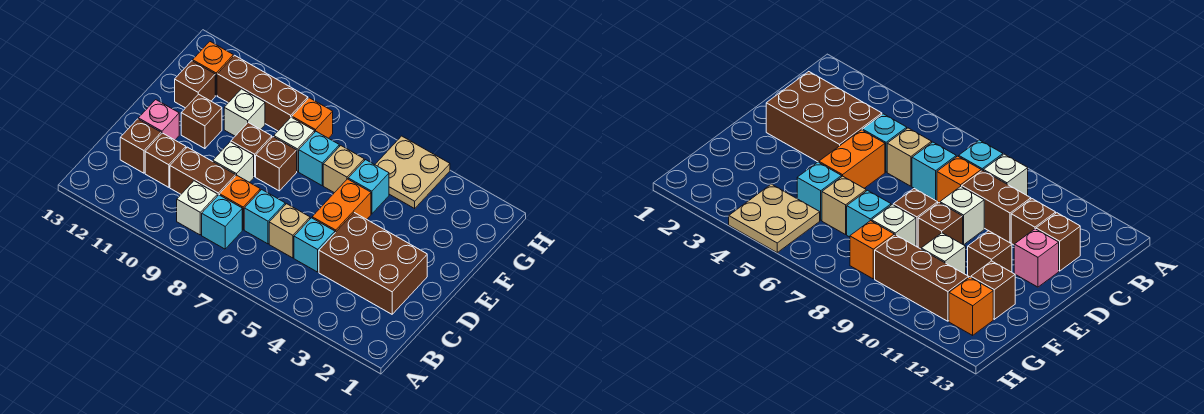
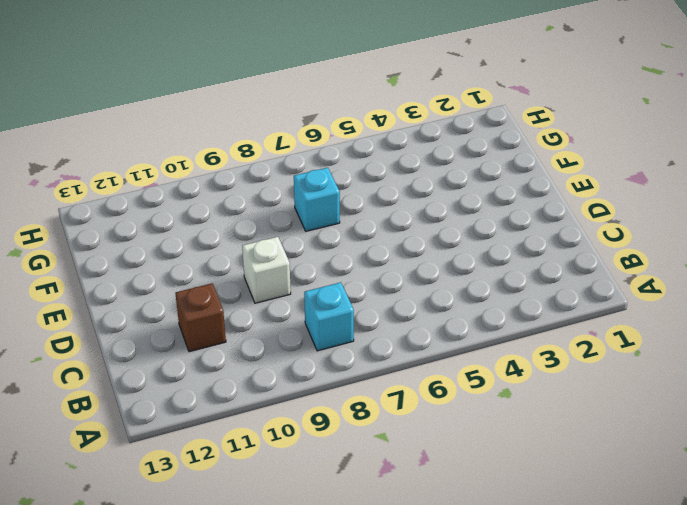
none -> white brick B9 level 1
none -> brown brick C2:D4 level 1
none -> cyan brick C5 level 1

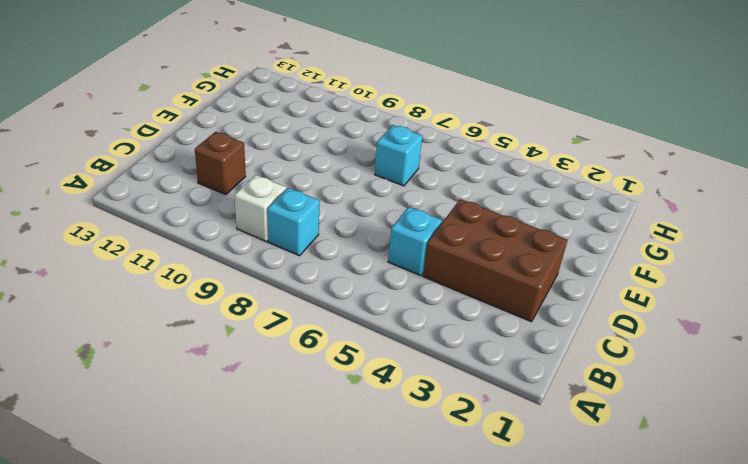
none -> tan brick C6 level 1
none -> cyan brick C7 level 1
none -> orange brick C8 level 1

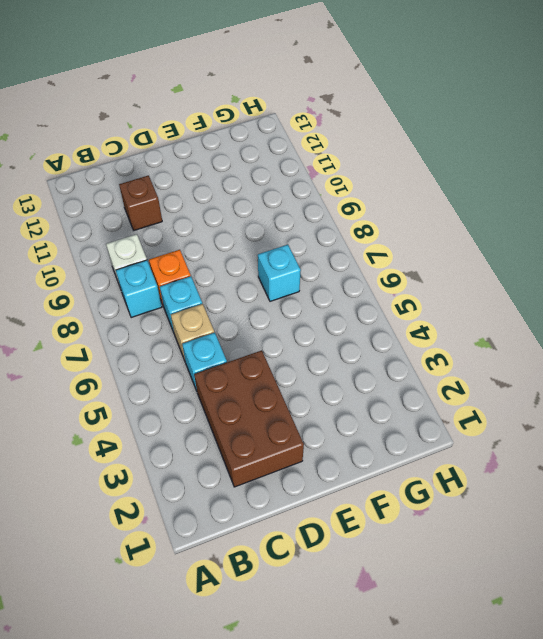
none -> brown brick C9:C10 level 1
none -> brown brick C12 level 1
none -> orange brick D5:E5 level 1

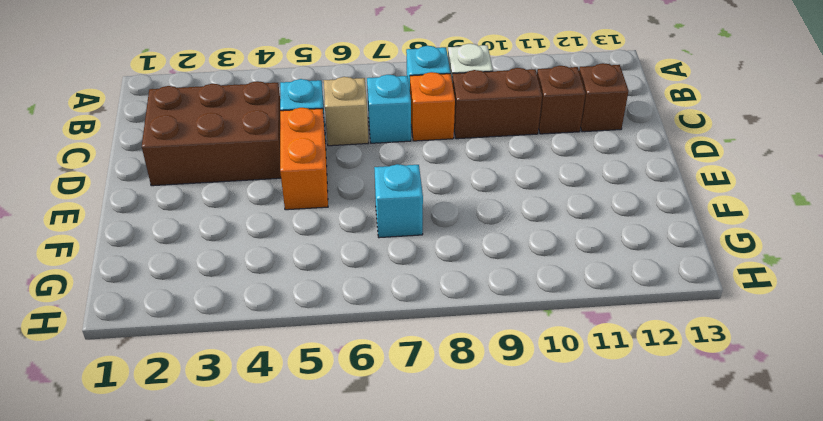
none -> white brick D9 level 1
none -> pink brick D12 level 1
none -> brown brick E8 level 1

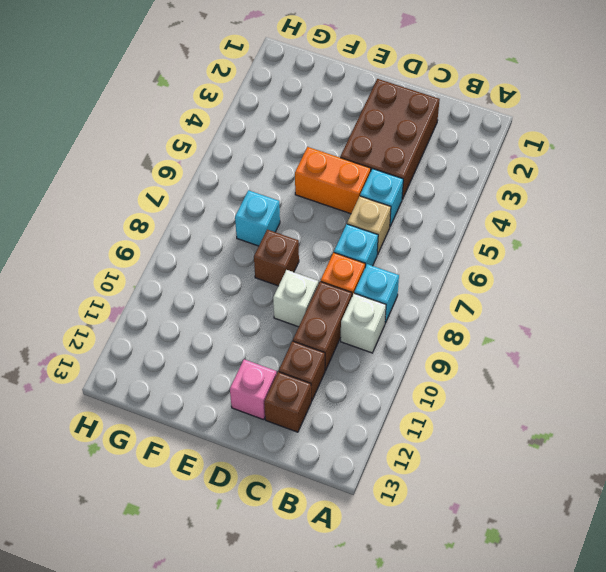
none -> brown brick E9 level 1
none -> brown brick E11 level 1
none -> cyan brick F5 level 1

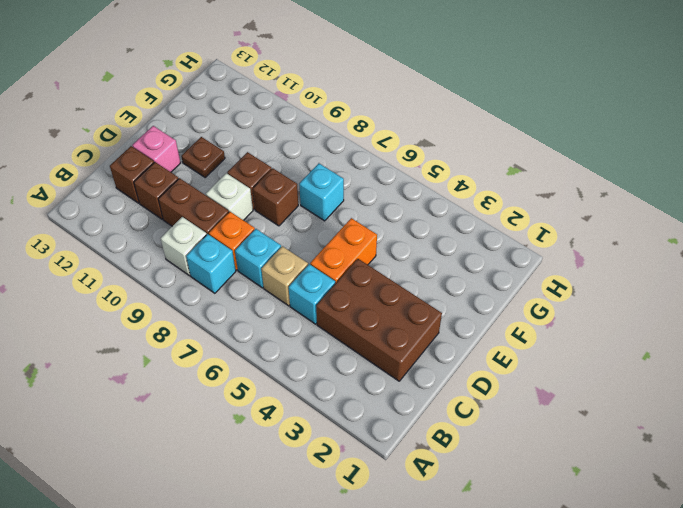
brown plate E11 level 1 -> brown brick E11 level 1
none -> cyan brick F5 level 1
none -> tan brick F6 level 1
none -> white brick F8 level 1

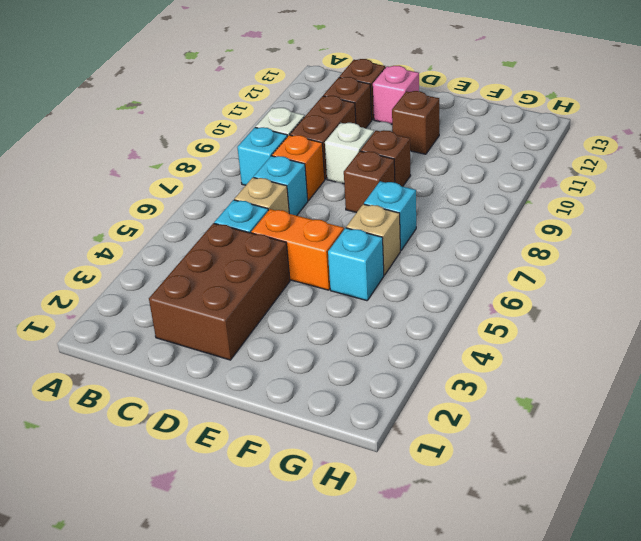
none -> white brick F8 level 1
none -> white brick F10 level 1
none -> brown brick F12 level 1

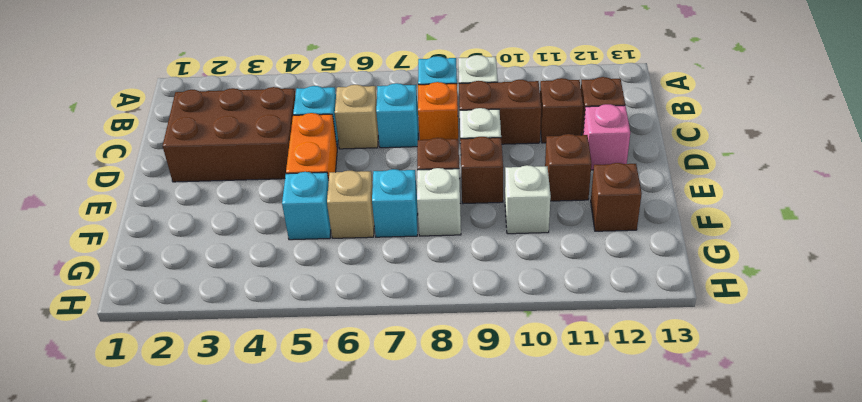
none -> tan plate G4:H5 level 1
none -> orange brick G8 level 1
none -> brown brick G9:G11 level 1

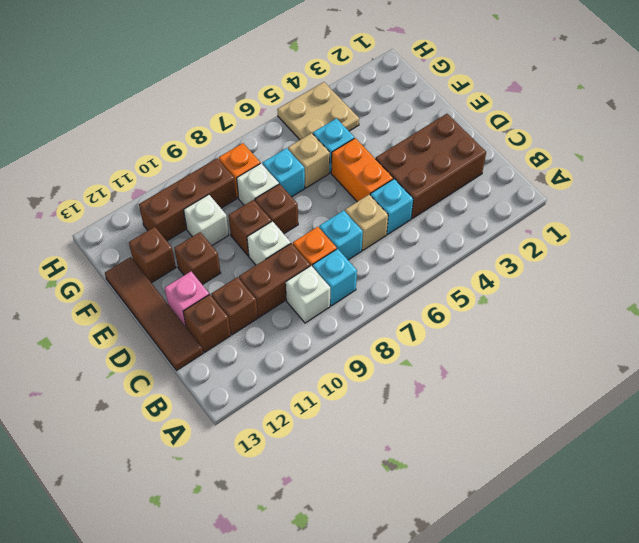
brown tile C13:F13 level 1 -> none
none -> orange brick G12 level 1

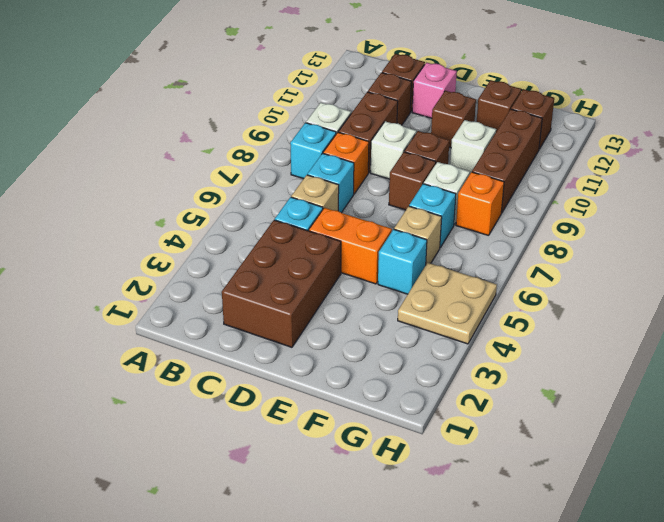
brown brick G12 level 1 -> orange brick G12 level 1

